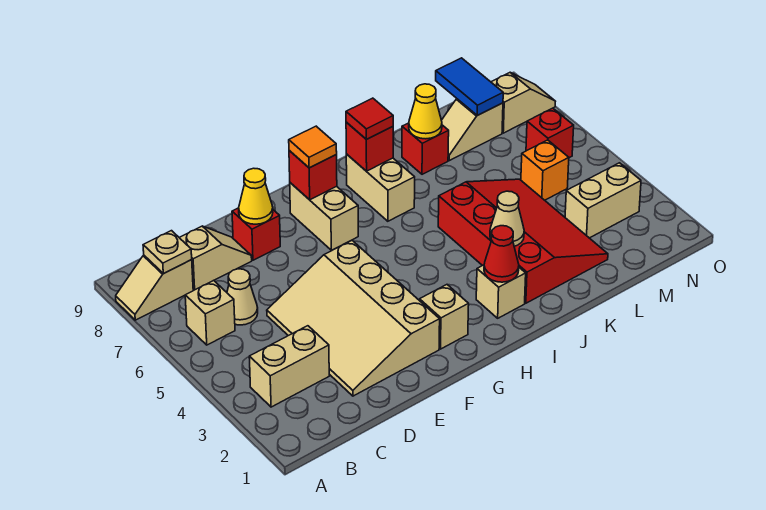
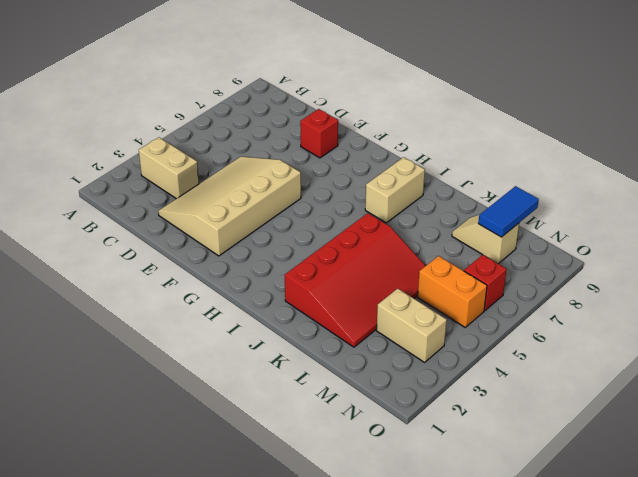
orange brick M5:N5 level 1 -> orange brick M5 level 1
none -> tan slope A8:B8 level 1 top B
none -> tan brick B6 level 1
none -> tan cone C6 level 1

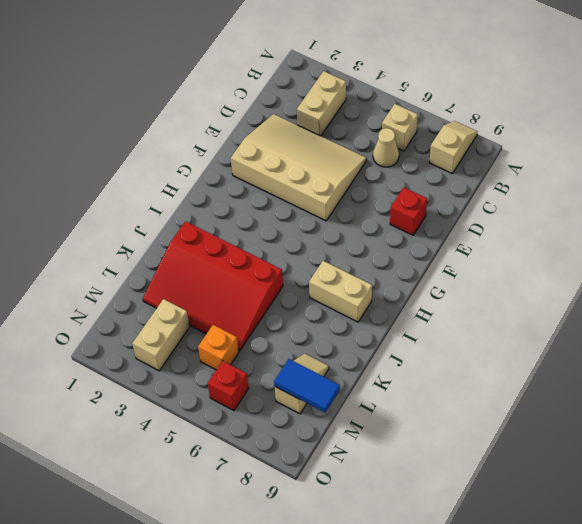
none -> tan slope C8:D8 level 1 top C
none -> tan brick G2 level 1
none -> tan brick G7:G8 level 1

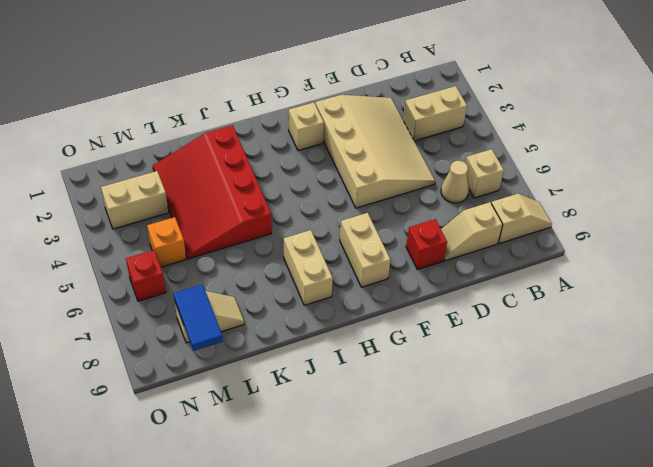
none -> tan brick I2 level 1
none -> red brick K8 level 1
none -> tan slope N8:O8 level 1 top N

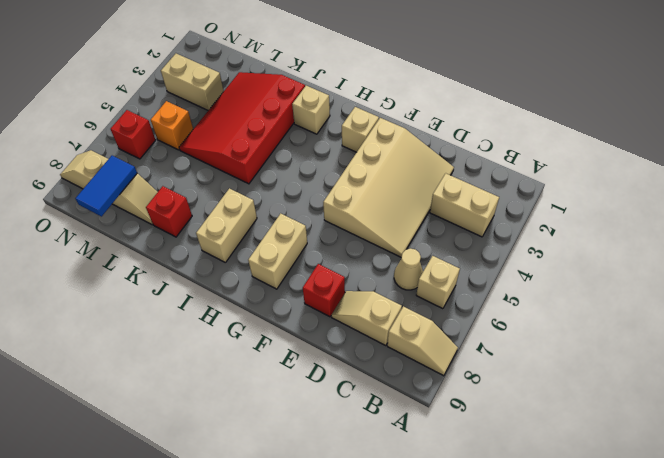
none -> tan plate B8 level 2
none -> yellow cone E8 level 2
none -> red brick G8 level 2

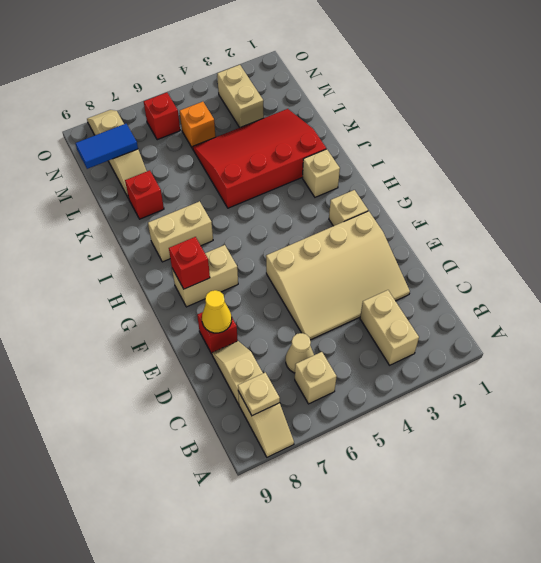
none -> red cone I2 level 2
none -> red brick I8 level 2
none -> tan cone J3 level 2

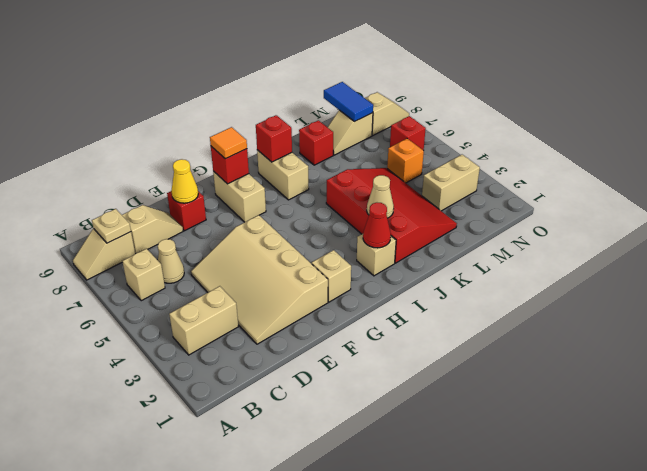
none -> yellow cone K8 level 2
none -> red tile I8 level 3

